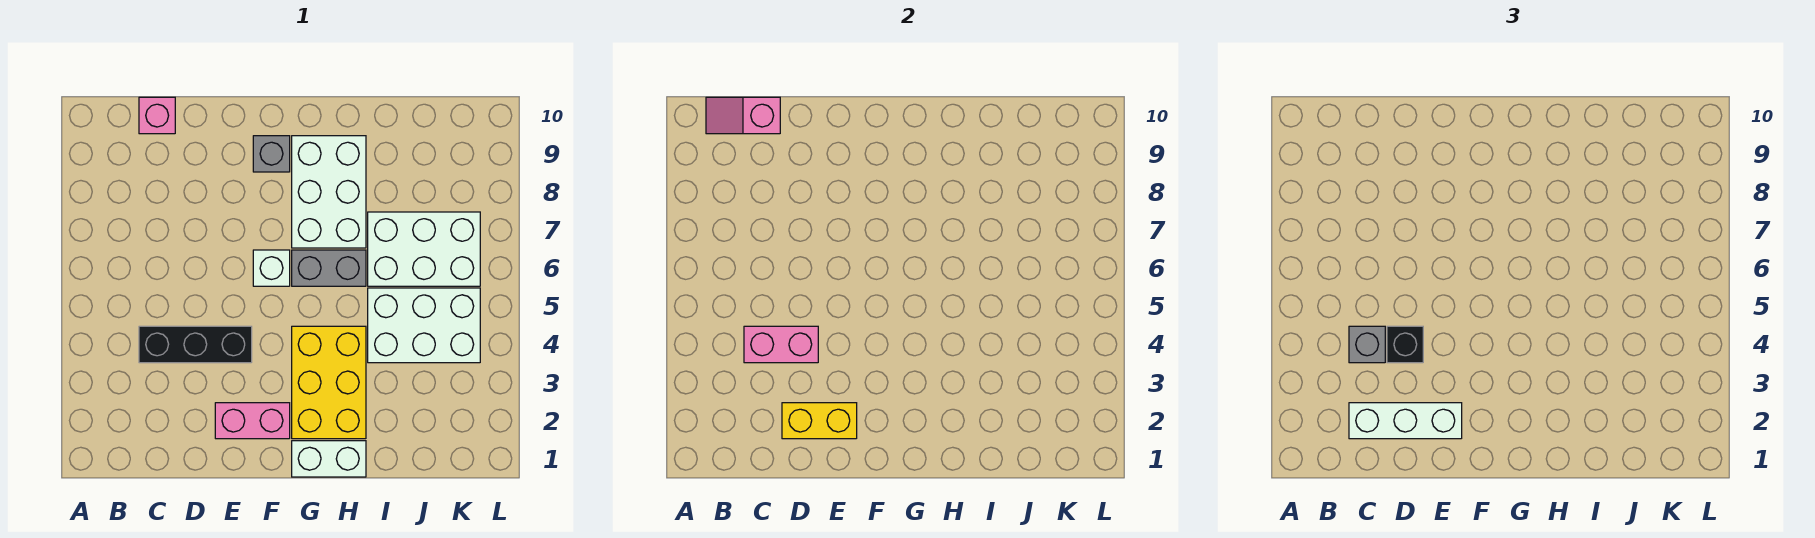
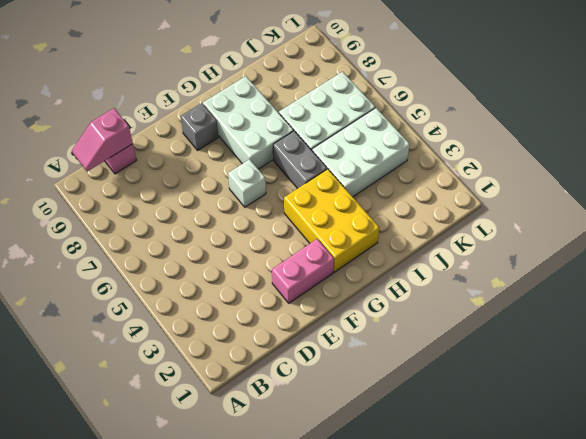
grey brick H5:H6 level 1 -> grey brick G6:H6 level 1
none -> black brick C4:E4 level 1
none -> white brick G1:H1 level 1
none -> pink brick C4:D4 level 2

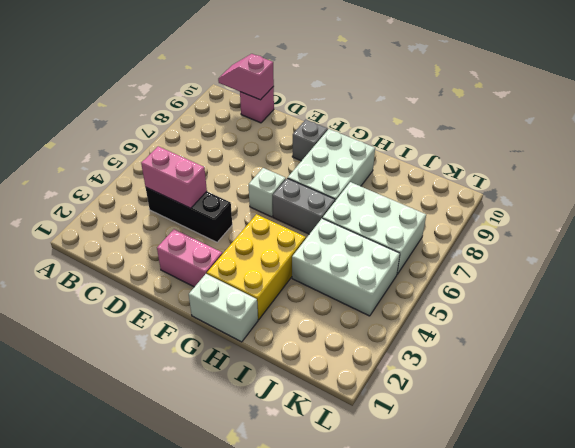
none -> yellow brick D2:E2 level 2
none -> white brick C2:E2 level 3
none -> grey brick C4 level 3

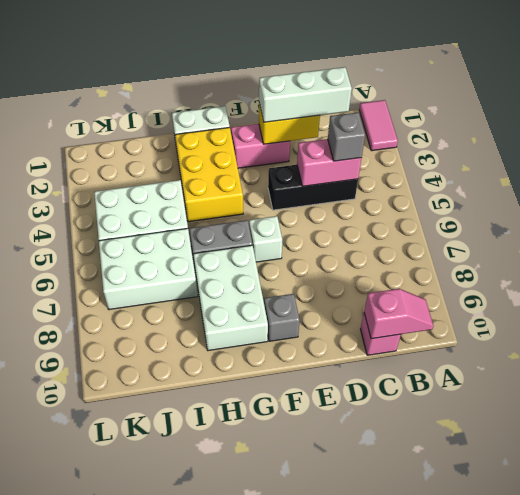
pink tile A1:A2 level 1 -> none
none -> black brick D4 level 3

